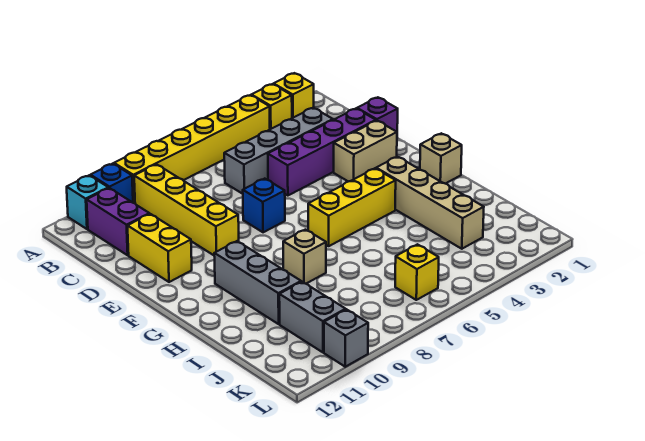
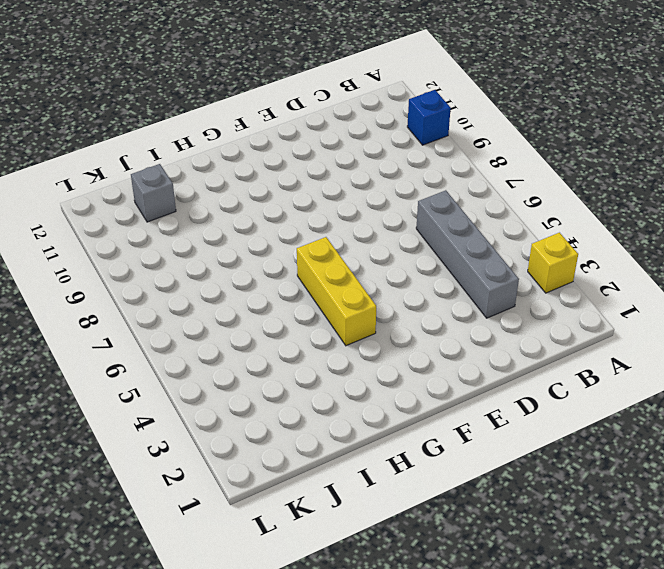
grey brick J11 level 1 -> grey brick L10 level 1
none -> yellow brick A2 level 1
none -> yellow brick A4:A9 level 1
none -> cyan brick A11 level 1

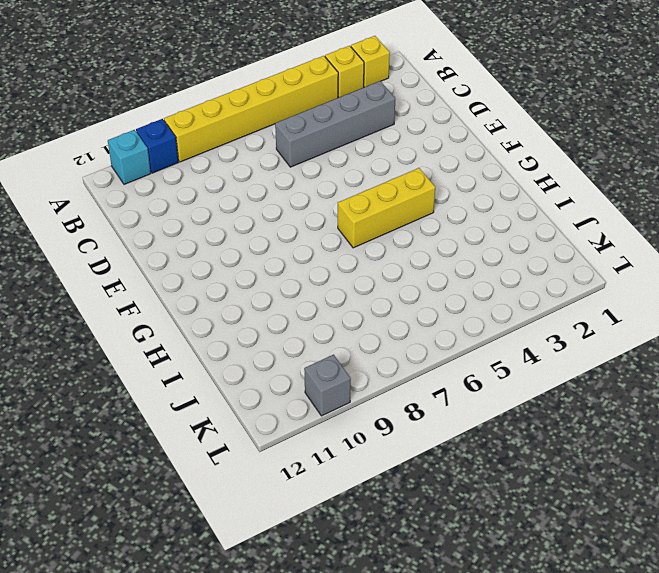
none -> yellow brick B9:E9 level 1
none -> purple brick B11:C11 level 1
none -> purple brick D1 level 1

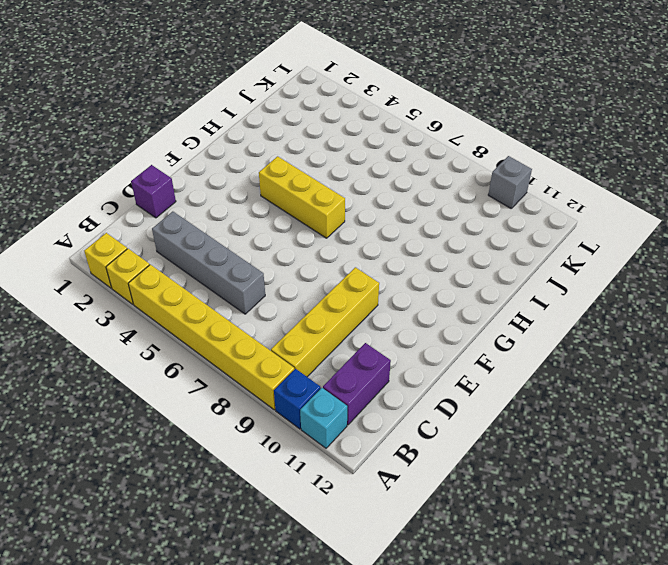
none -> purple brick D2:D5 level 1
none -> yellow brick D11:E11 level 1
none -> tan brick E2:E3 level 1

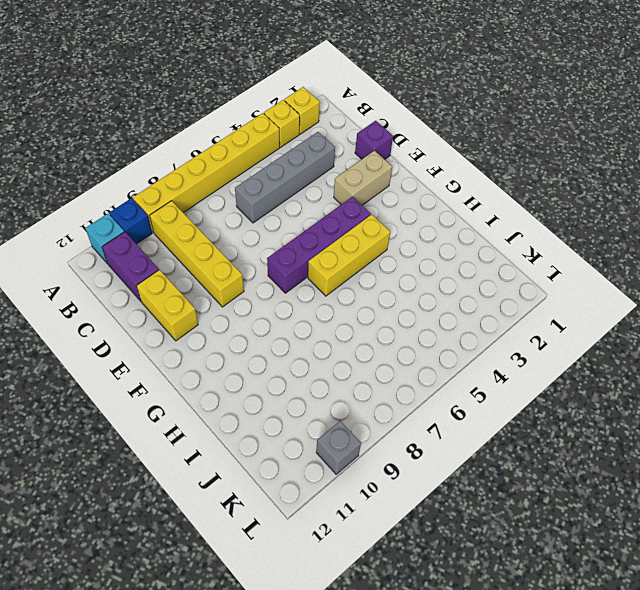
purple brick F4:F7 level 1 -> purple brick D2:D5 level 1
none -> blue brick E7 level 1
none -> tan brick G1 level 1
none -> tan brick G3:J3 level 1

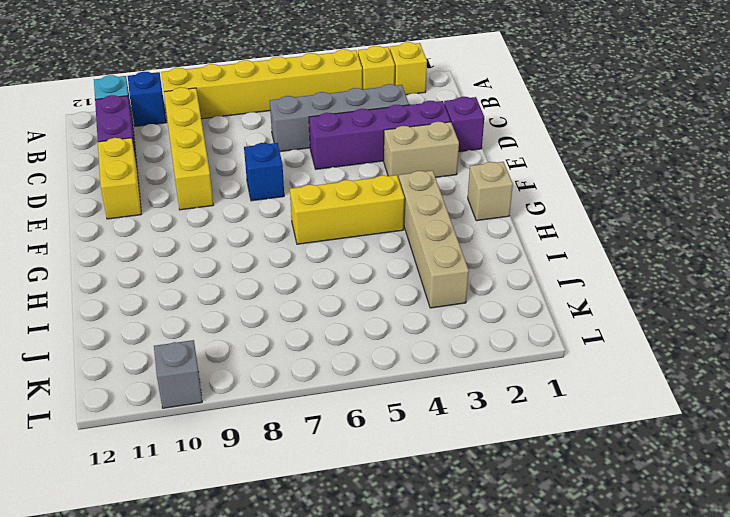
none -> grey brick G10:I10 level 1
none -> tan brick H8 level 1
none -> grey brick J10:K10 level 1

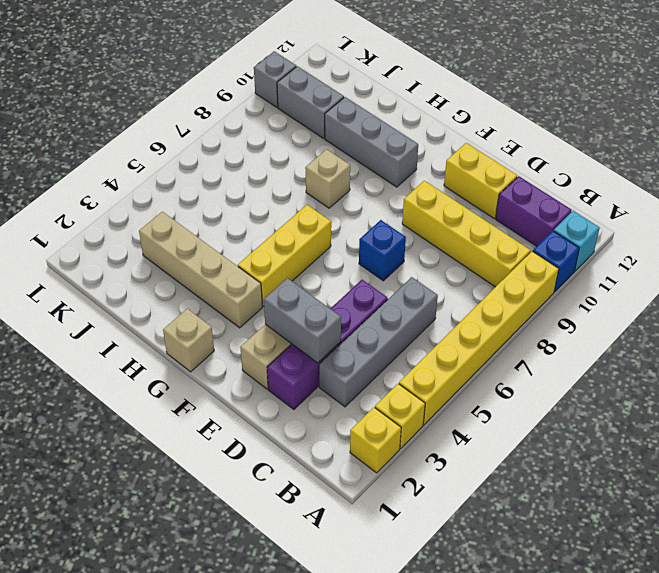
grey brick D3:E3 level 2 -> none
none -> purple brick D1 level 1
none -> yellow brick K6 level 1

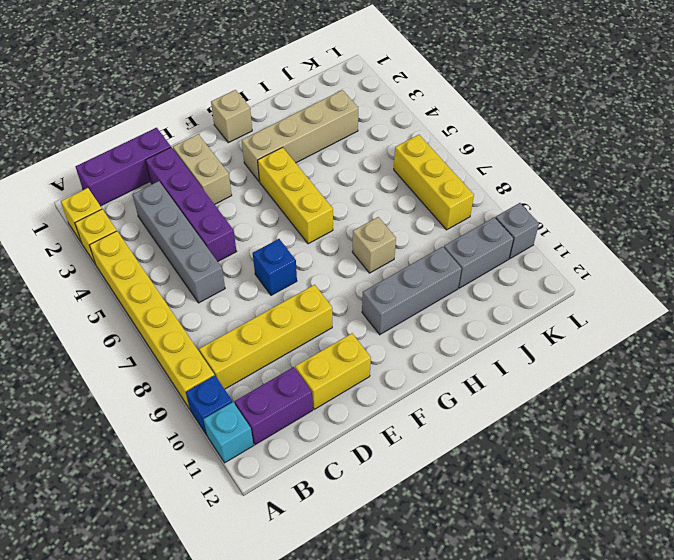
purple brick B1:D1 level 1 -> purple brick D1 level 1
yellow brick K6:K8 level 1 -> yellow brick K6 level 1

